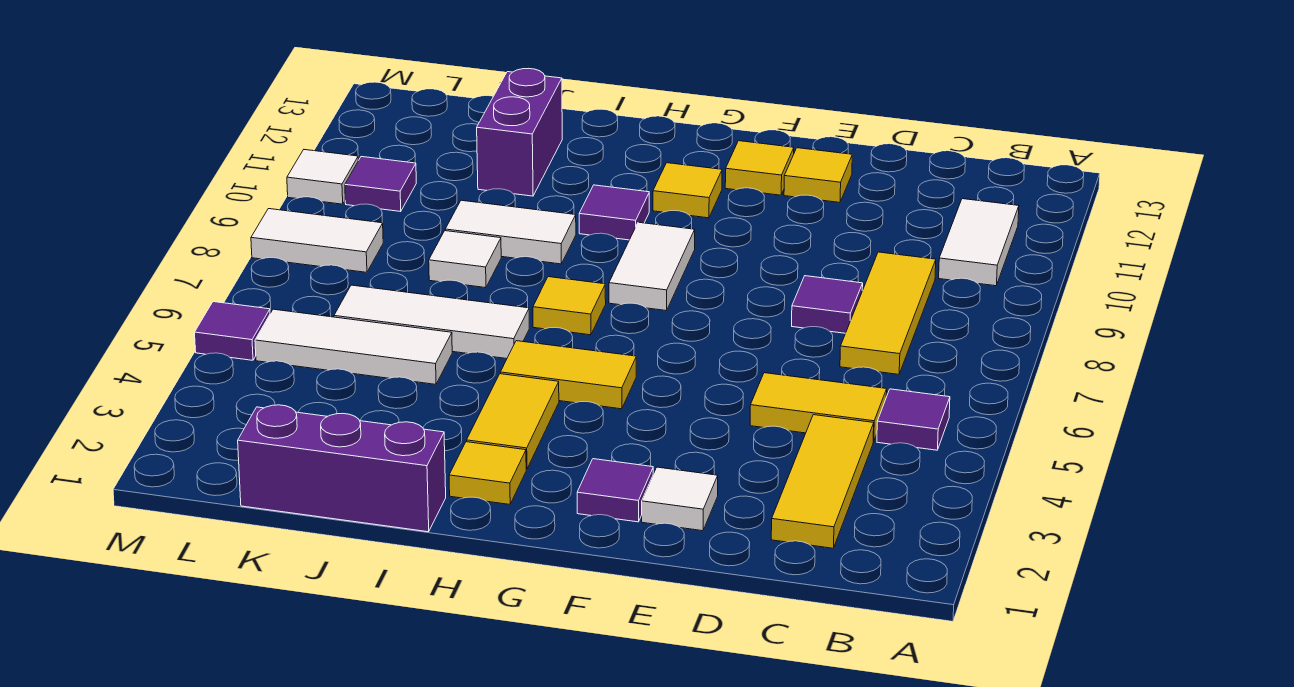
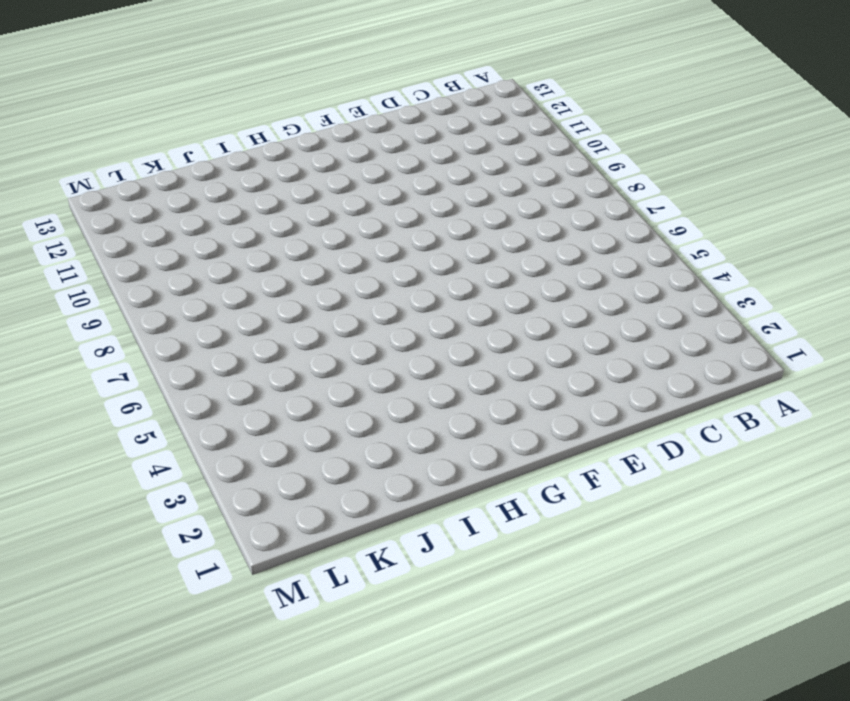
none -> purple tile B5 level 1
none -> white tile B10:B11 level 1
none -> yellow tile C2:C4 level 1

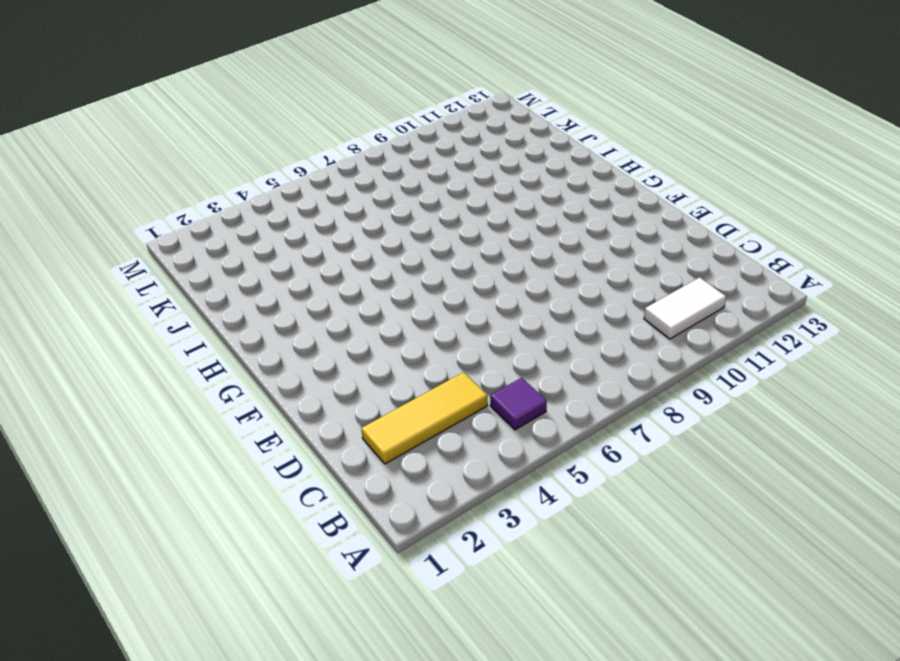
none -> yellow tile C5:D5 level 1
none -> yellow tile C7:C9 level 1
none -> purple tile D8 level 1

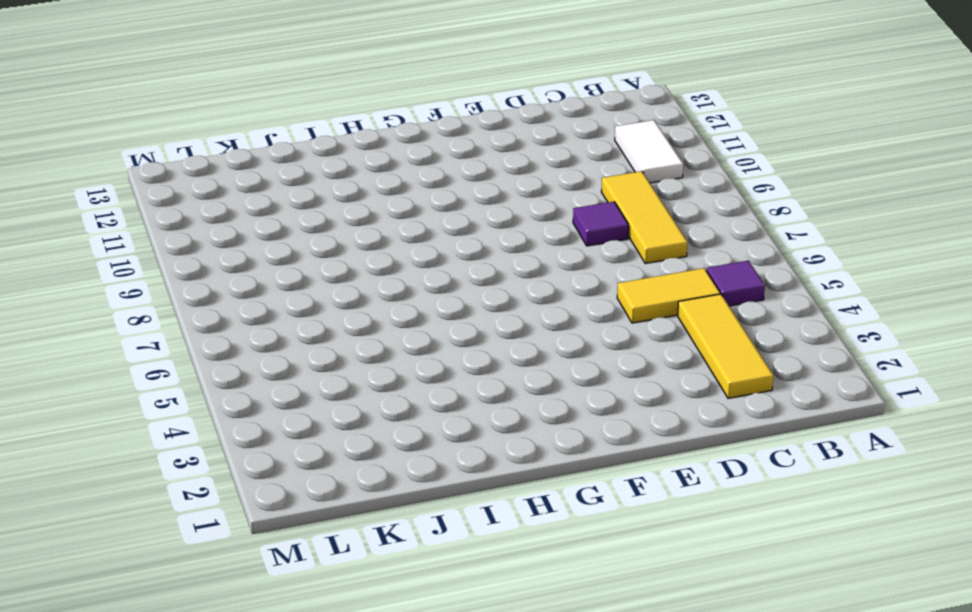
none -> white tile E2 level 1
none -> yellow tile E12 level 1
none -> purple tile F2 level 1

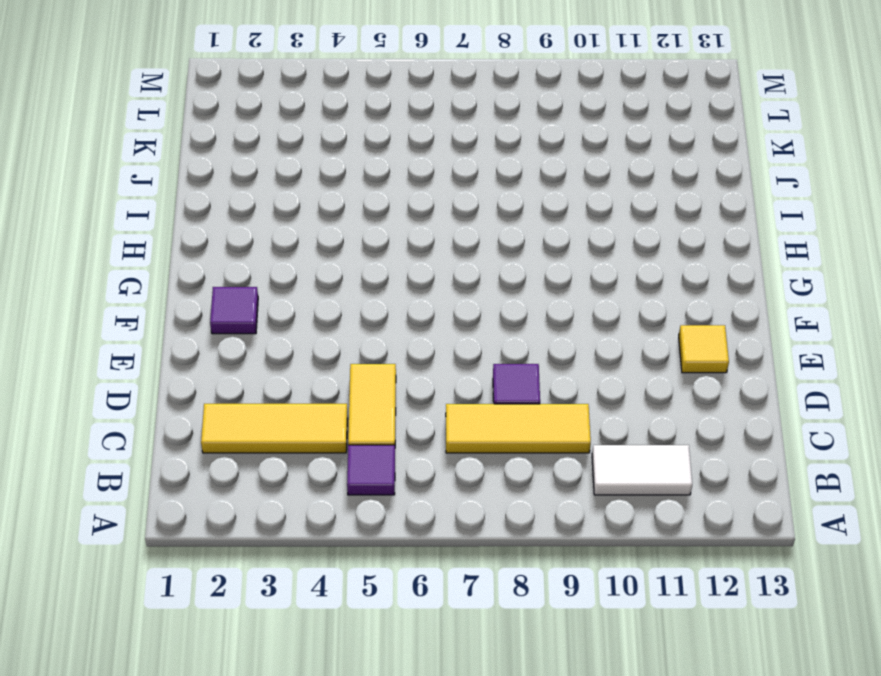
none -> white tile E2 level 1
none -> yellow tile F12 level 1
none -> yellow tile G5:H5 level 1

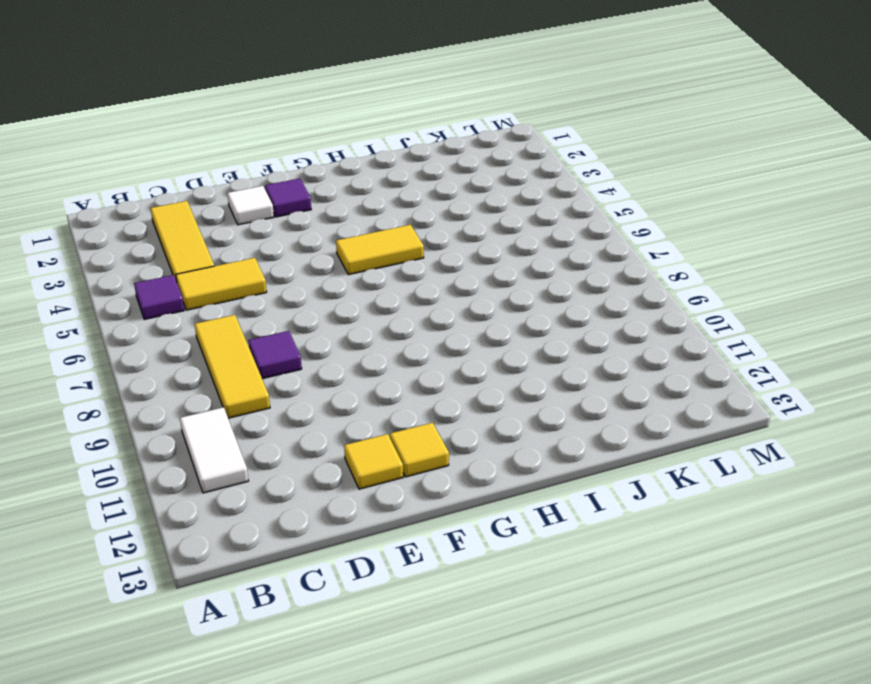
none -> white tile G8:G9 level 1
none -> yellow tile G11 level 1
none -> yellow tile H2 level 1

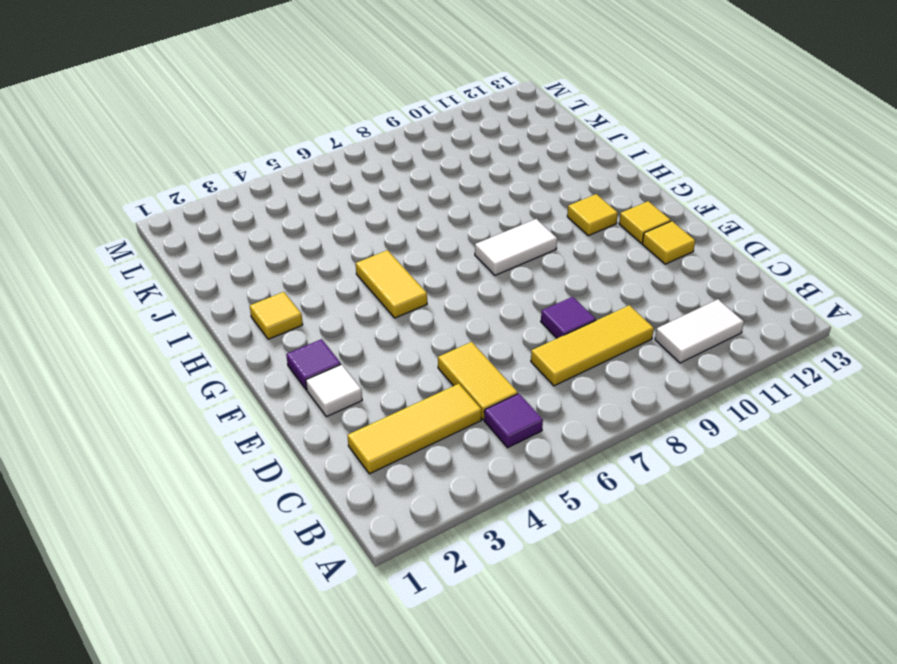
none -> yellow tile H3:H4 level 1
none -> yellow tile H7 level 1
none -> purple tile H10 level 1

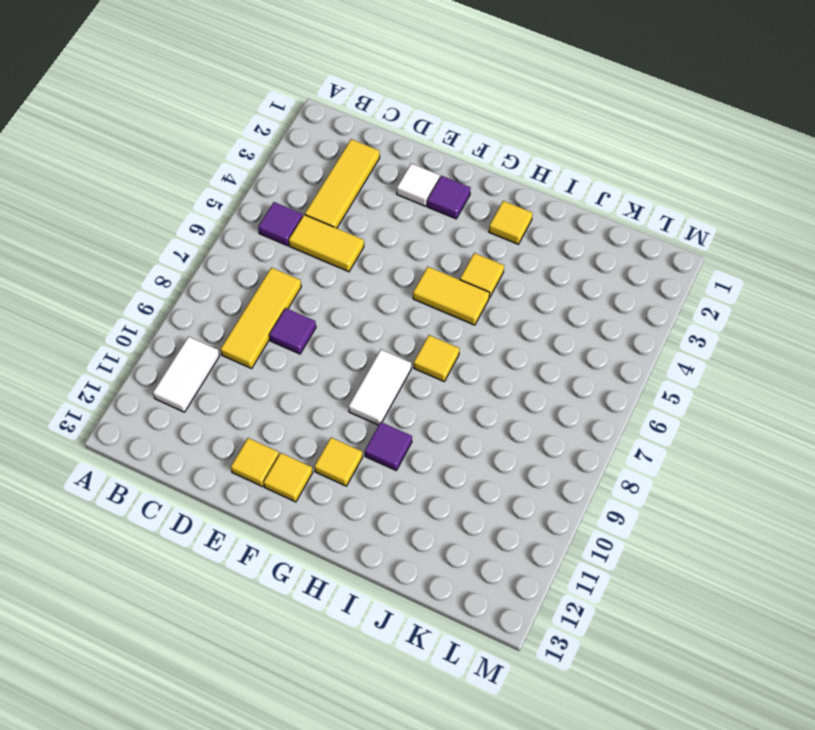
yellow tile H4 level 1 -> yellow tile H3:H4 level 1
none -> purple brick I1:K1 level 1
none -> white tile I6:K6 level 1
none -> white tile I9:J9 level 1

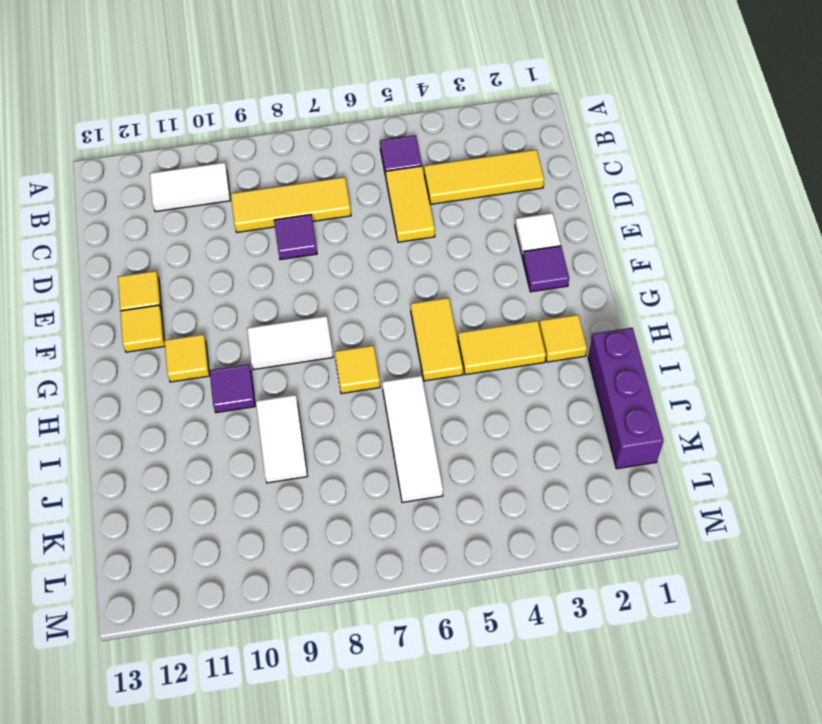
none -> white tile J5:L5 level 1
none -> white tile J8 level 1
none -> purple brick J11:J12 level 1

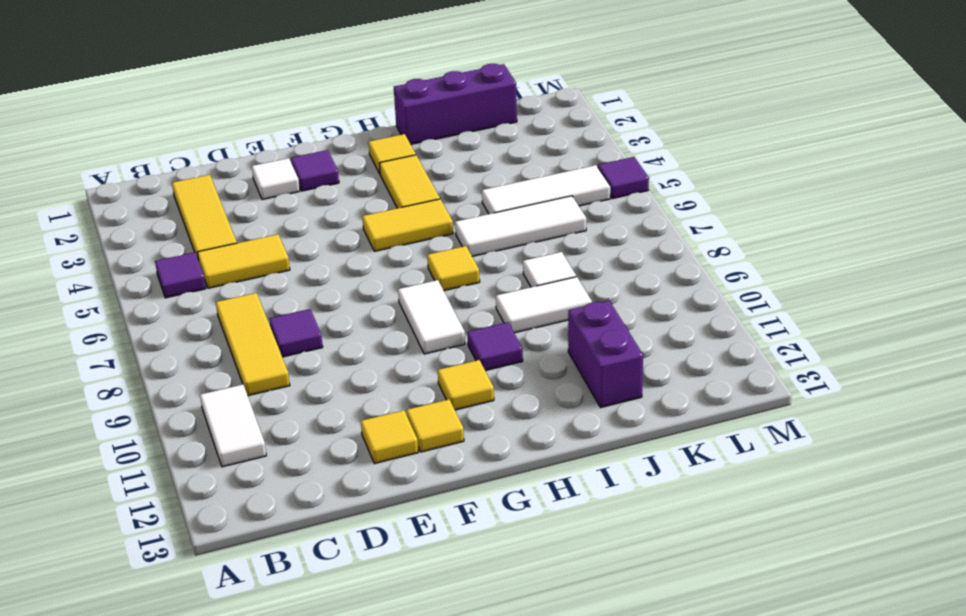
none -> white tile L8:M8 level 1
none -> purple tile L10 level 1
none -> white tile M10 level 1

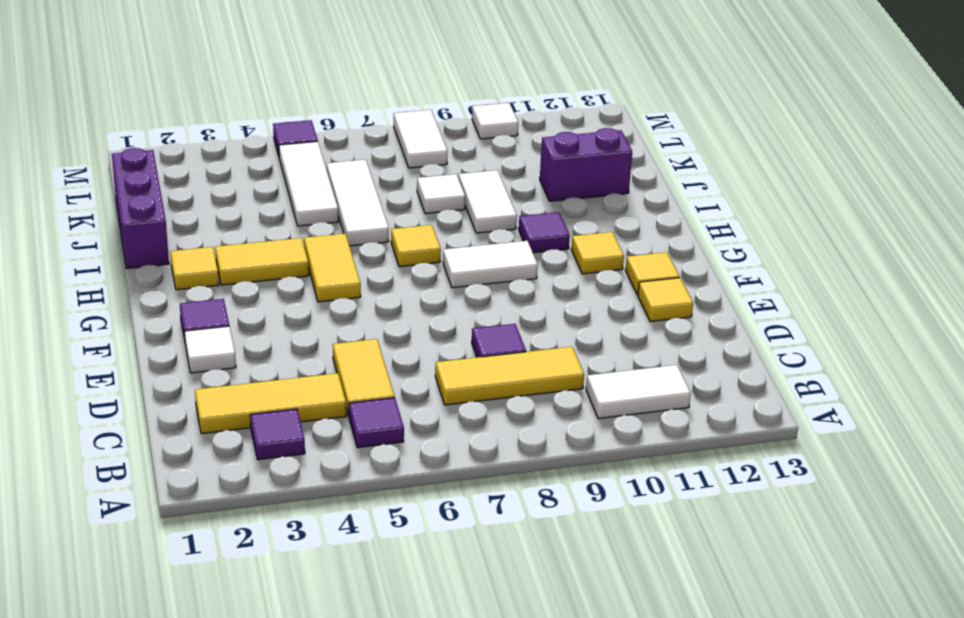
purple tile B3 level 1 -> purple tile L10 level 1

